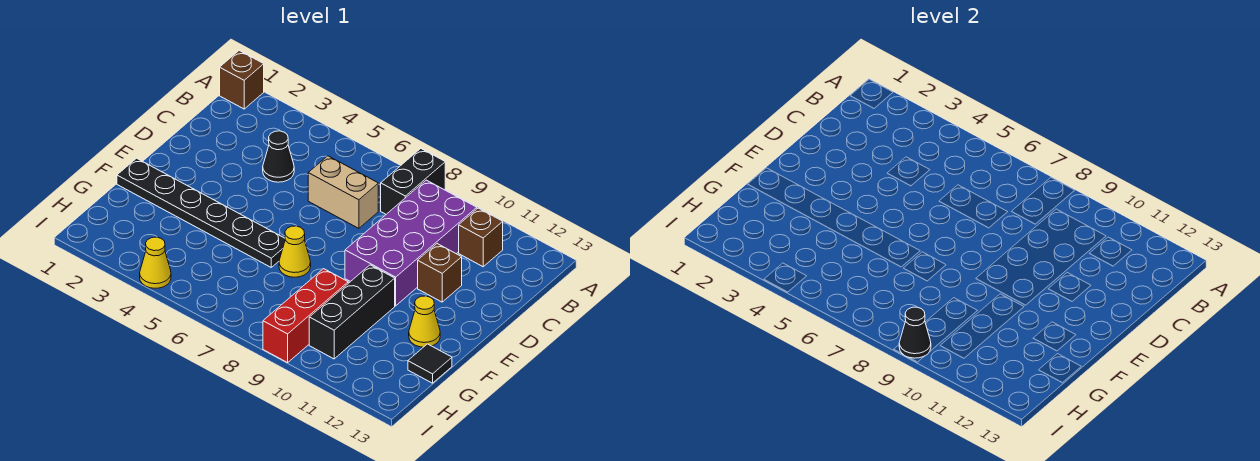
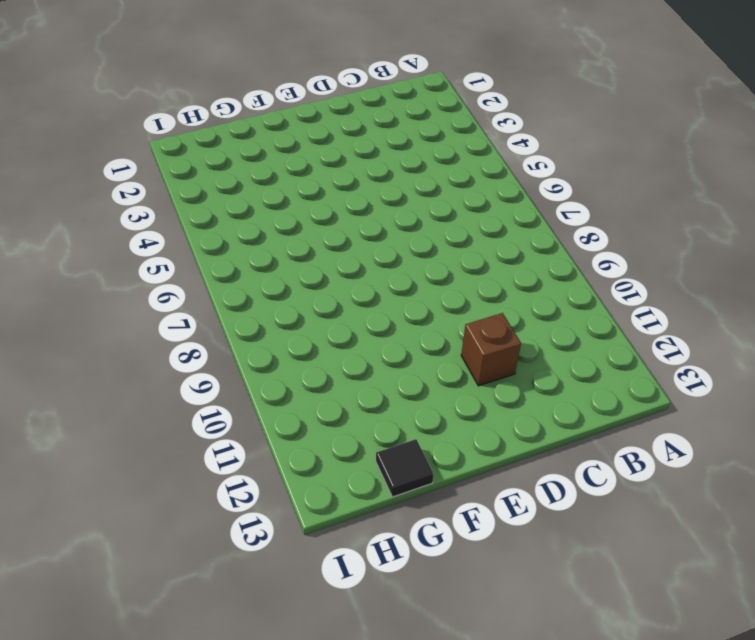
none -> brown brick A1 level 1
none -> black brick A8:B8 level 1
none -> purple brick B9:E10 level 1

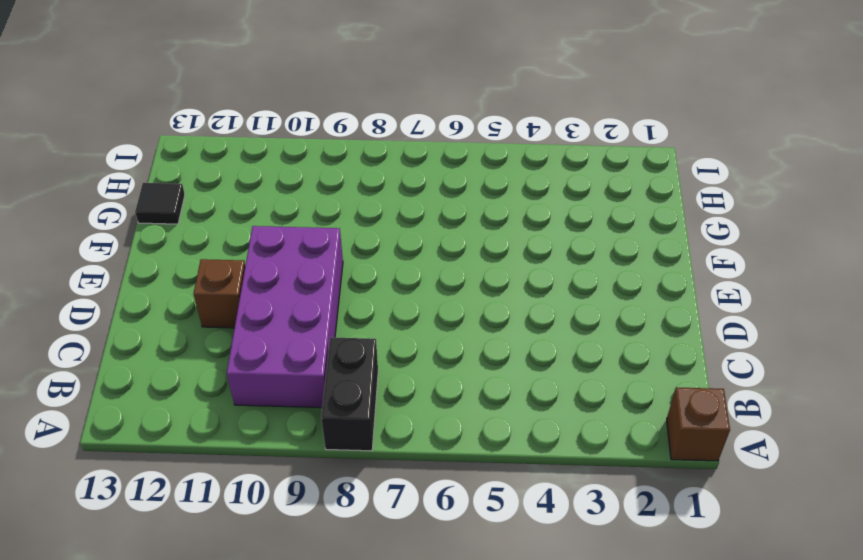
none -> brown brick B11 level 1
none -> black cone C4 level 1
none -> tan brick C6:C7 level 1

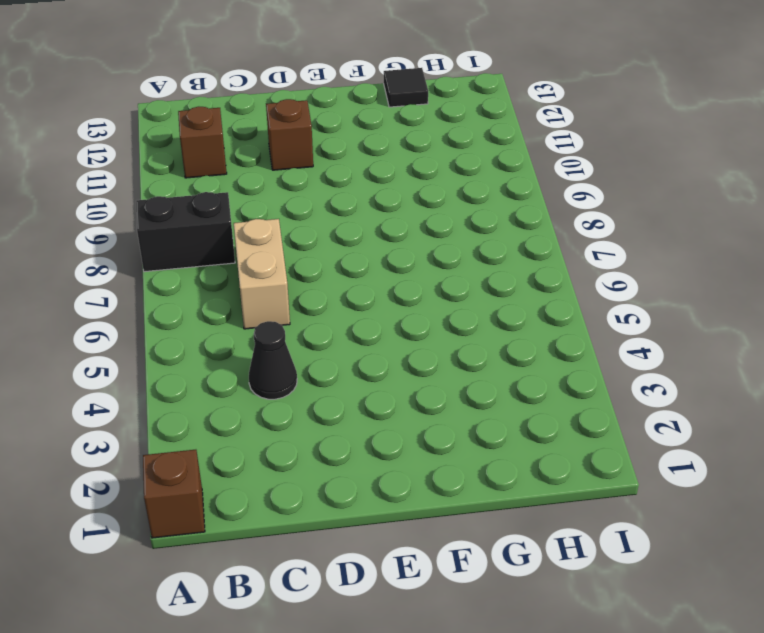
none -> purple brick B9:E10 level 1
none -> black plate F1:F6 level 1
none -> yellow cone F7 level 1

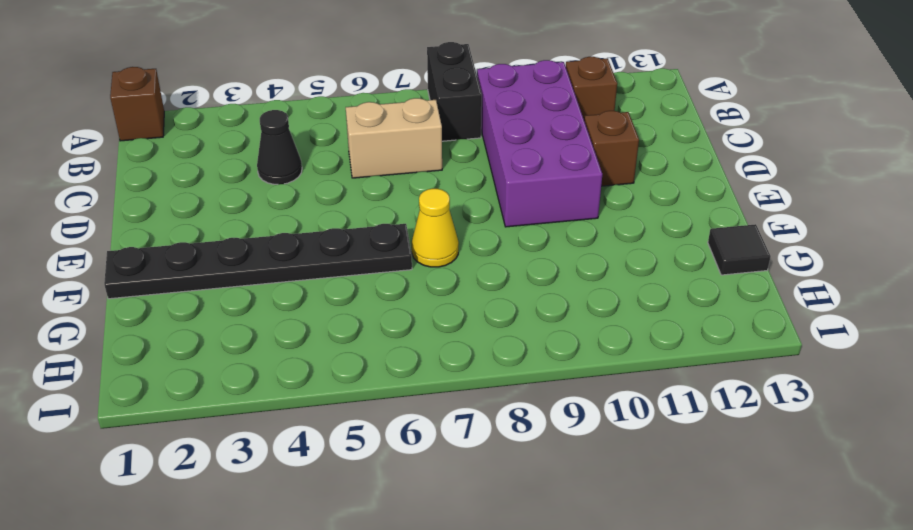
none -> black brick F10:H10 level 1
none -> yellow cone F12 level 1
none -> red brick G9:I9 level 1

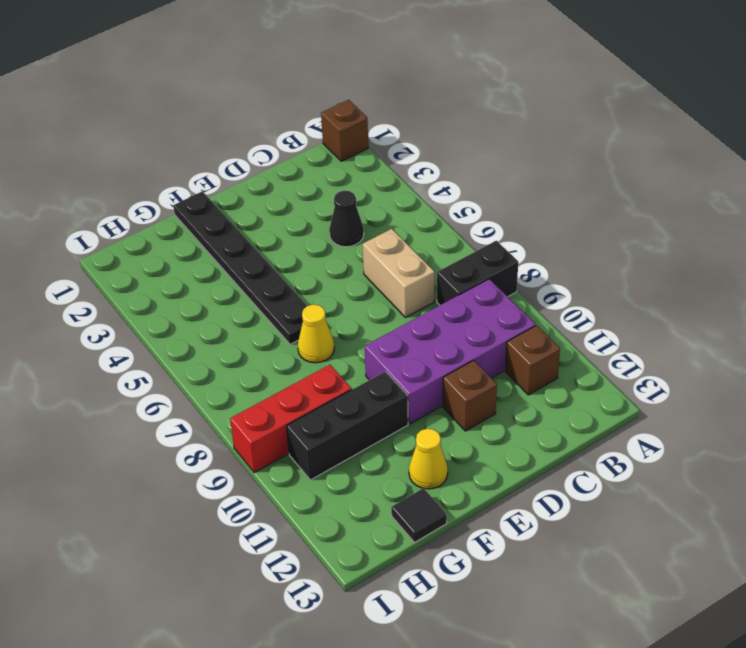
none -> yellow cone I4 level 1
none -> black cone I9 level 2

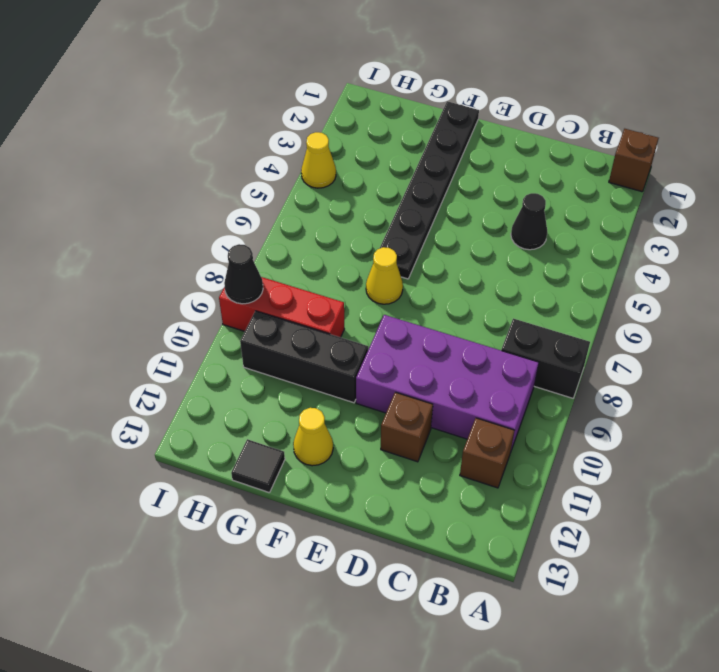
none -> tan brick C6:C7 level 1

